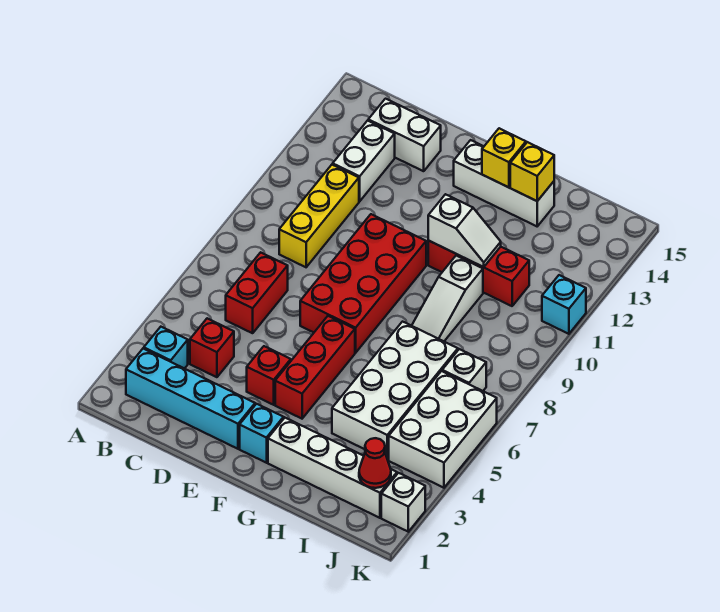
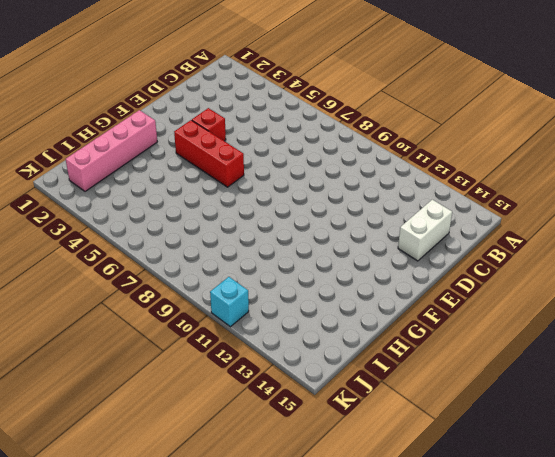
pink brick G2:J2 level 1 -> white brick G2:J2 level 1
none -> cyan brick B2:E2 level 1
none -> cyan brick B3 level 1
none -> red brick C4 level 1

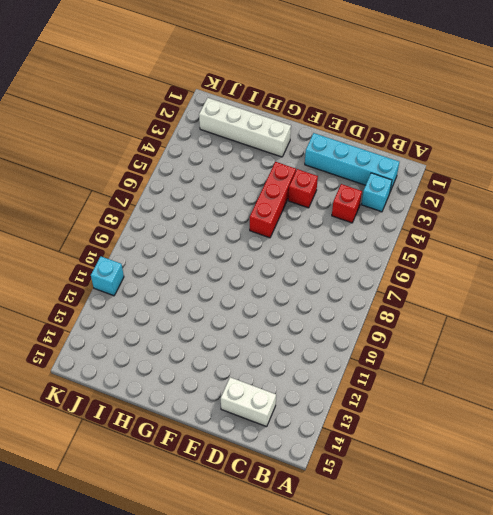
none -> red brick C6:C7 level 1
none -> yellow brick C9:C11 level 1
none -> white brick C12:C13 level 1

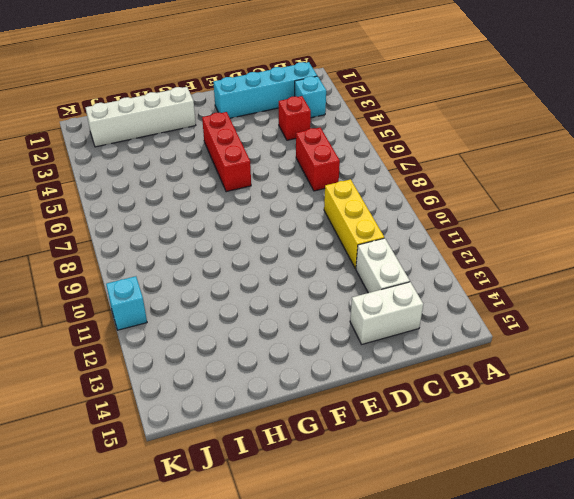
none -> red brick E4 level 1
none -> red brick E7:F10 level 1
none -> cyan brick F2 level 1

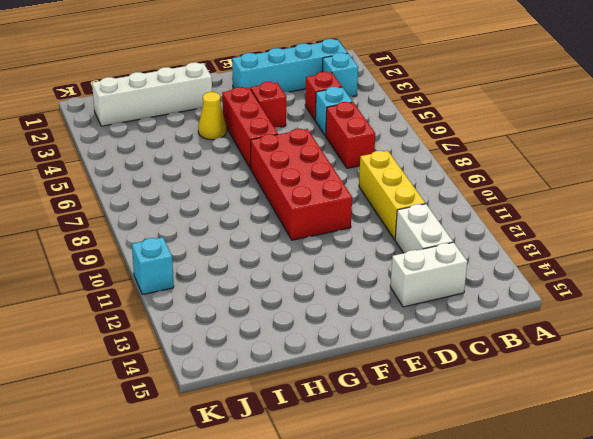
cyan brick C5 level 1 -> cyan brick F2 level 1
yellow cone G4 level 1 -> none
none -> white brick F14:H14 level 1
none -> red brick G11:I11 level 1
none -> white brick H4:I7 level 1

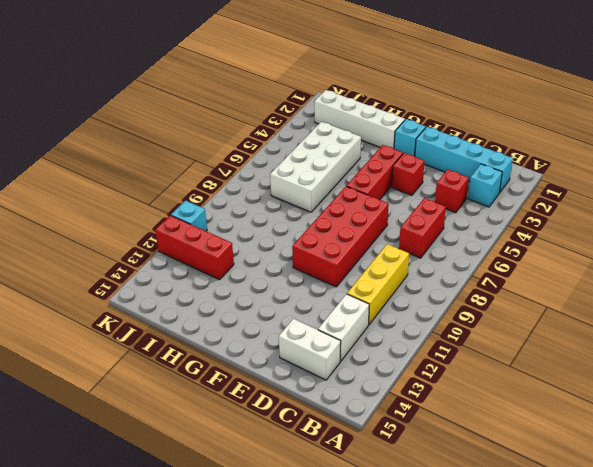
red brick I12:K12 level 1 -> red brick G11:I11 level 1
none -> white brick F14:H14 level 1
none -> white slope H8:H10 level 1 top 10
none -> white brick J4:K6 level 1

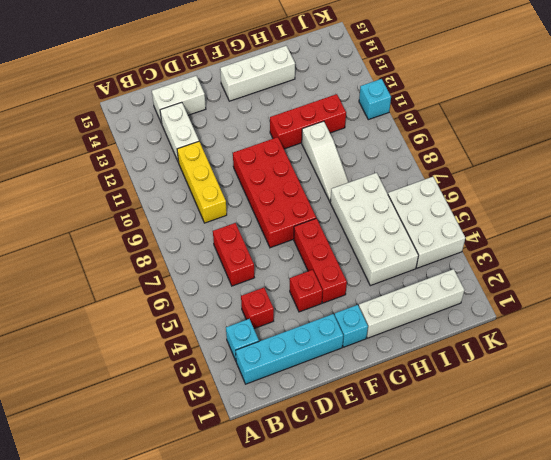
none -> white brick J7 level 1
none -> white brick K2 level 1
none -> white slope G11:H11 level 2 top G

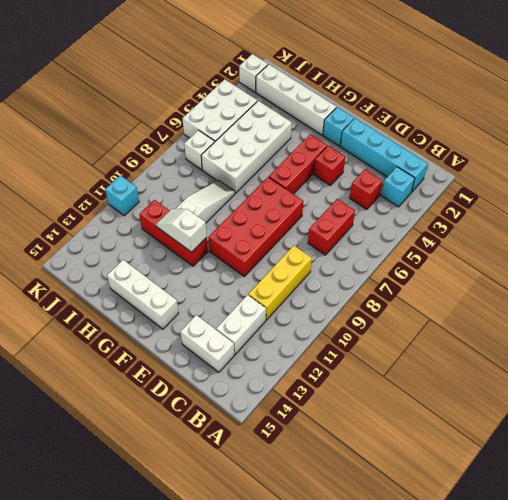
none -> yellow brick G14 level 2
none -> yellow brick H14 level 2
none -> red cone J2 level 2

